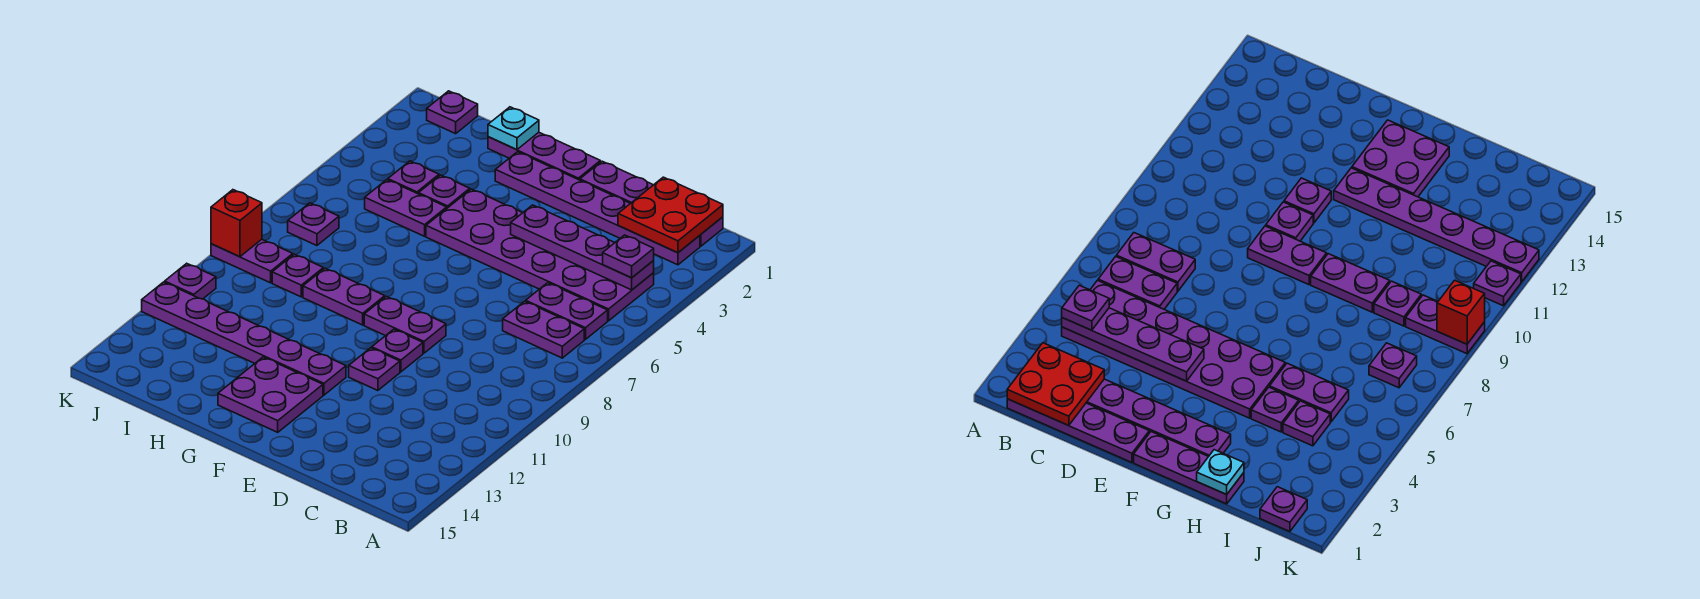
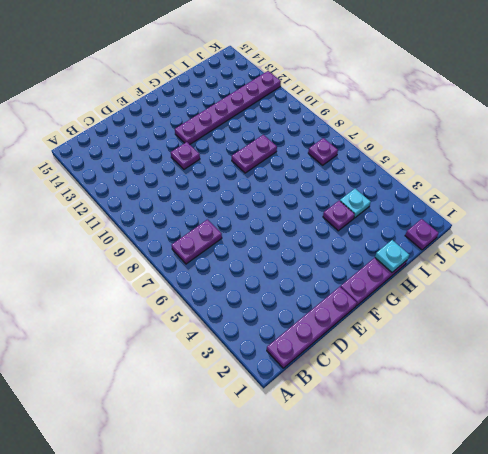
cyan plate I4 level 1 -> purple plate I4 level 1
none -> purple plate B2:G2 level 1
none -> purple plate B4:G5 level 1
none -> purple plate B6:C6 level 1

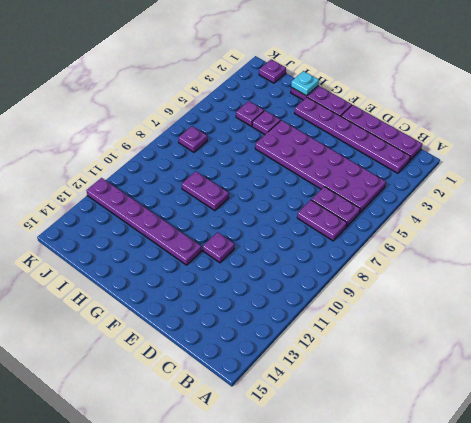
none -> purple plate E9:F9 level 1
none -> purple plate E10 level 1
none -> purple plate F13:G14 level 1

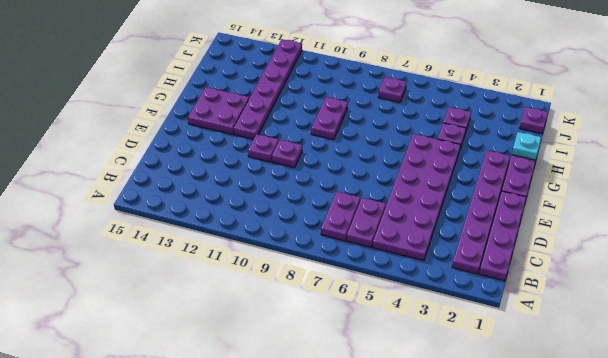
none -> purple plate E9:F9 level 1
none -> purple plate H5:I5 level 1
none -> purple plate I9 level 1

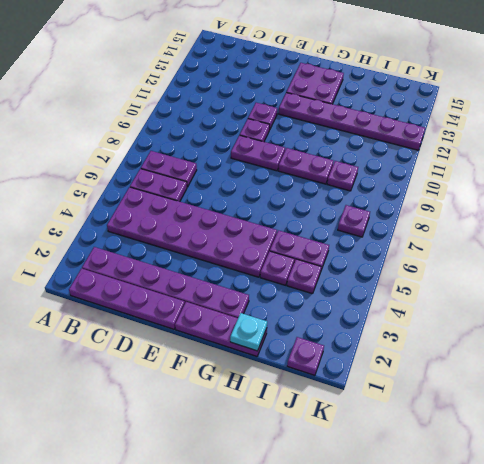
none -> purple plate J9:K9 level 1
none -> purple plate K11 level 1
none -> red plate B1:C2 level 2

